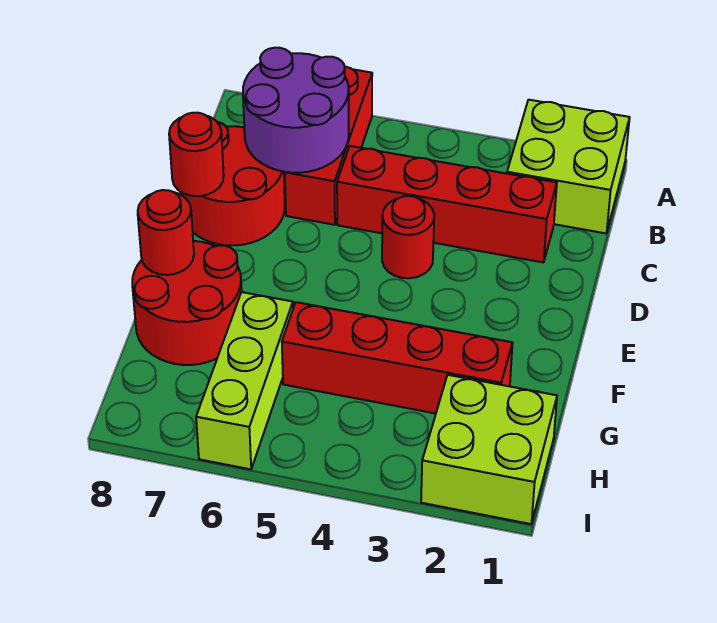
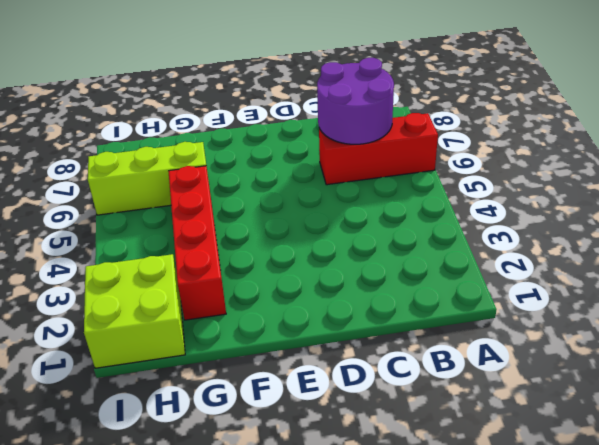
none -> lime brick A1:B2 level 1
none -> red brick C2:C5 level 1
none -> red round brick C7:D8 level 1

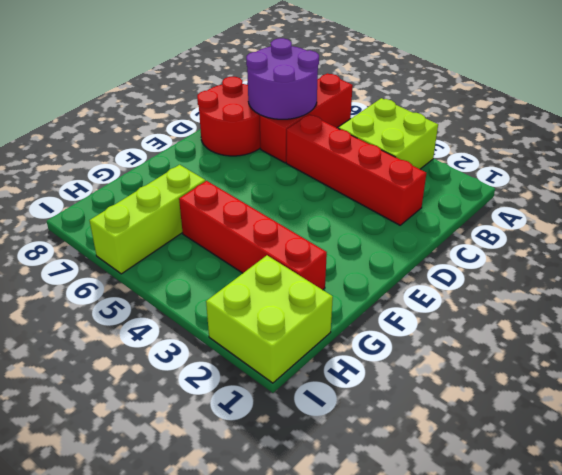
lime brick A3:B4 level 1 -> lime brick A1:B2 level 1
none -> red round brick D4 level 1
none -> red round brick F7:G8 level 1
none -> red round brick D8 level 2

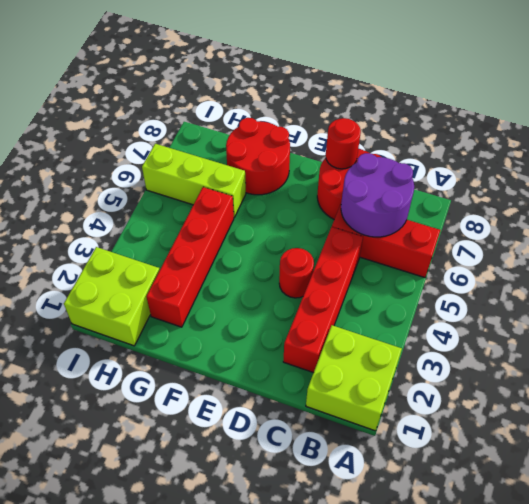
none -> red round brick F8 level 2

